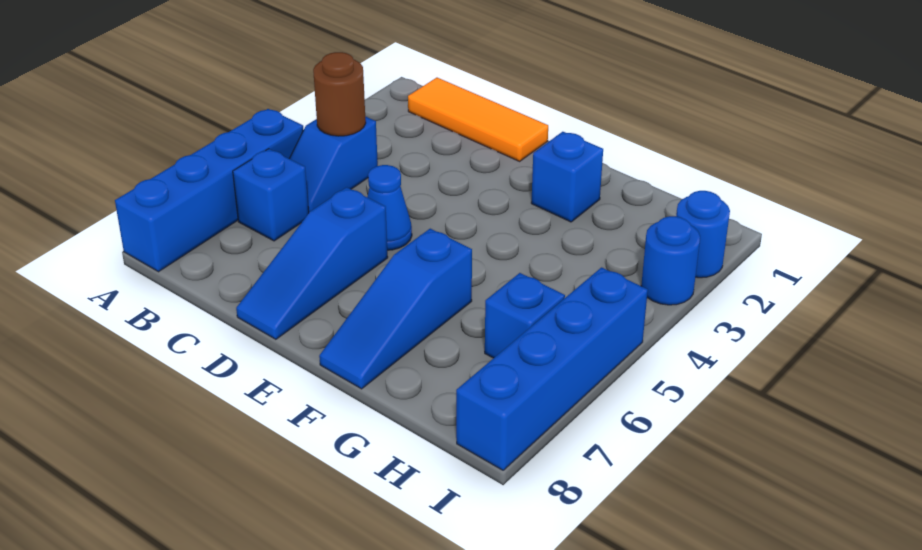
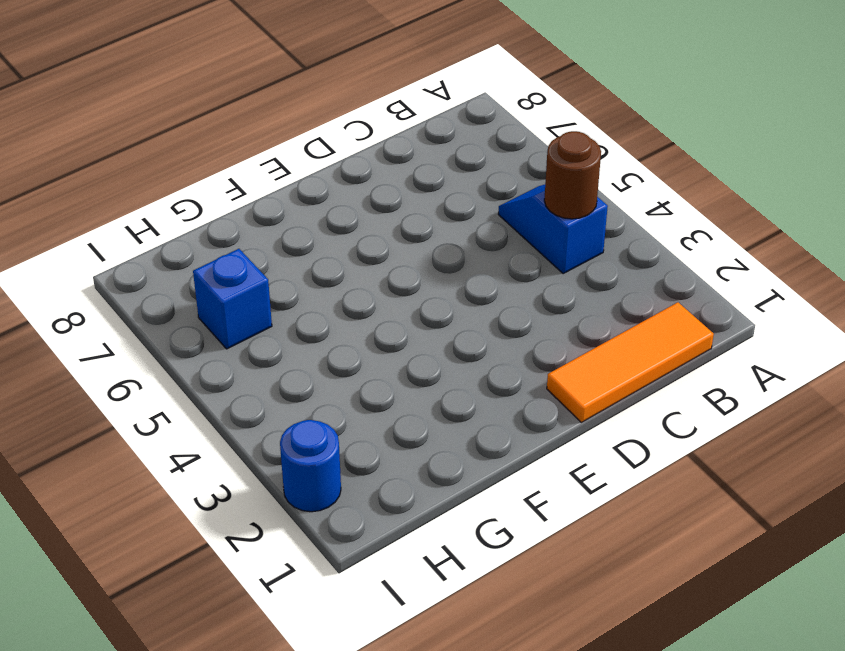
none -> blue brick A5:A8 level 1
none -> blue brick B6 level 1
none -> blue cone D5 level 1

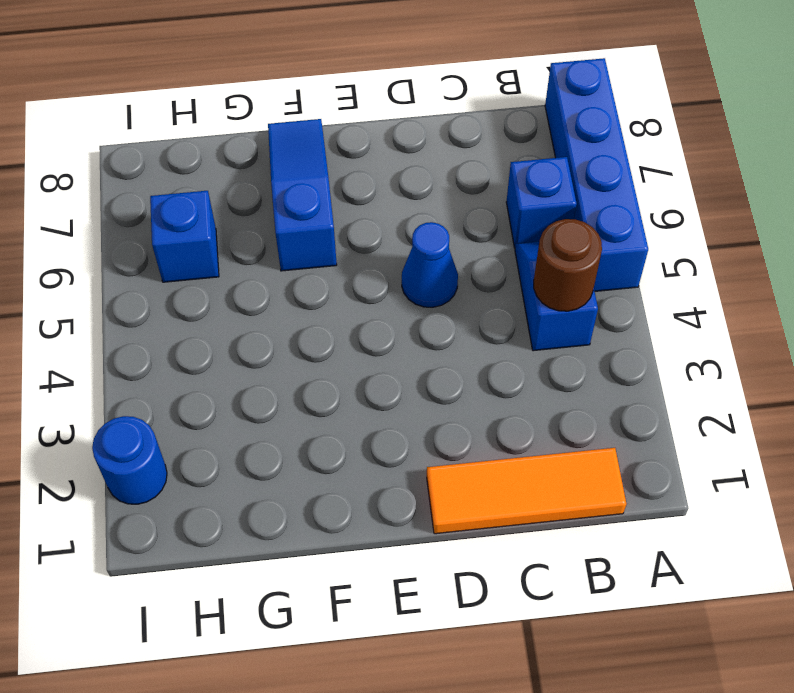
none -> blue slope D6:D8 level 1 top 6
none -> blue brick F2 level 1
none -> blue round brick I3 level 1

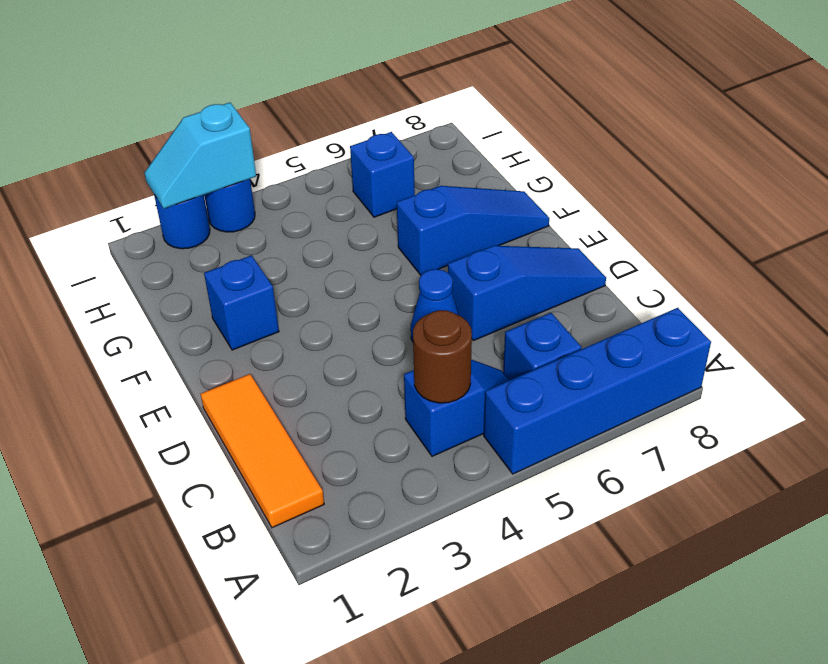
cyan slope I2:I3 level 2 top 3 -> none
none -> blue brick I5:I8 level 1

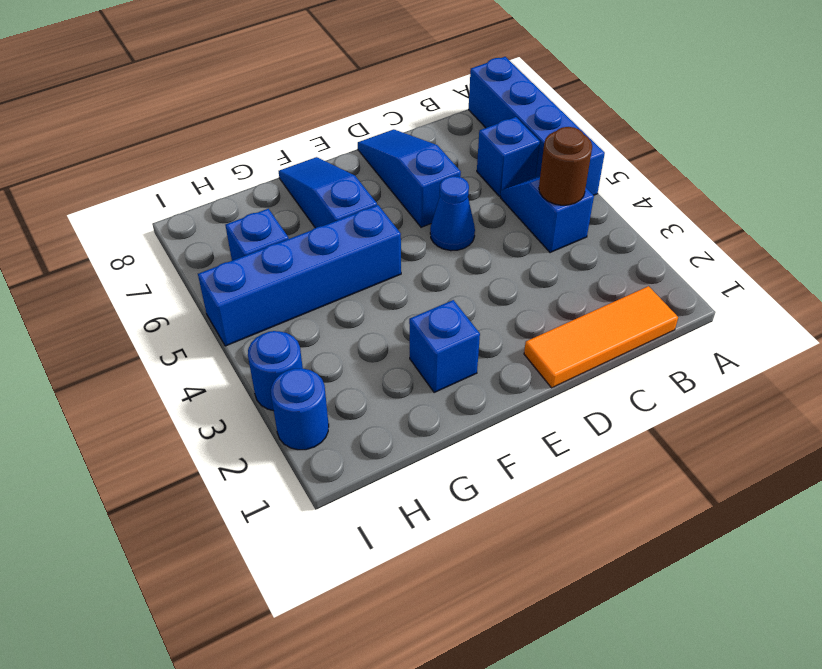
blue brick F5:I5 level 1 -> blue brick I5:I8 level 1

